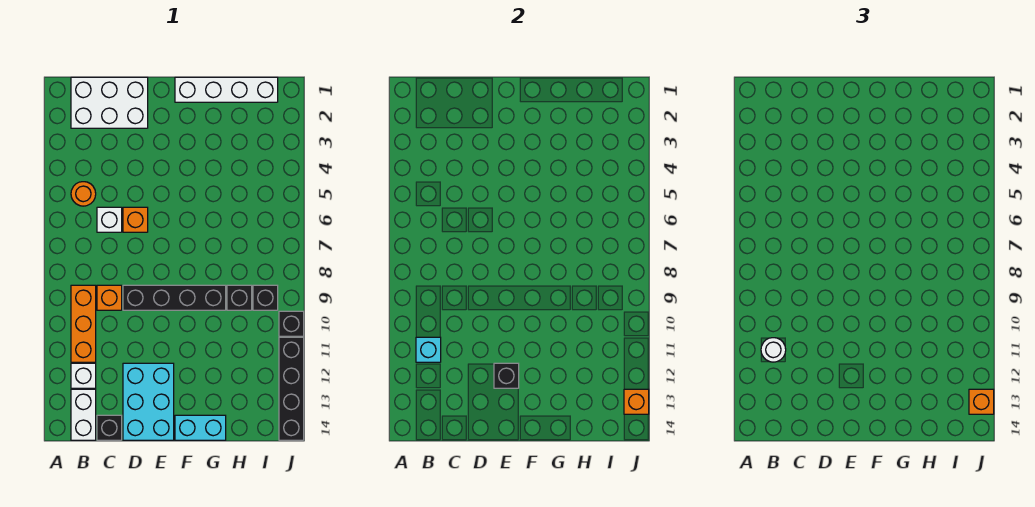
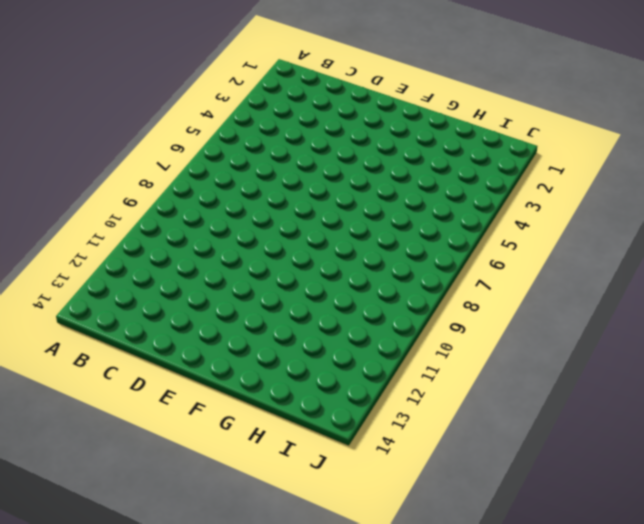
none -> white brick B1:D2 level 1
none -> orange round brick B5 level 1
none -> orange brick B9:B11 level 1

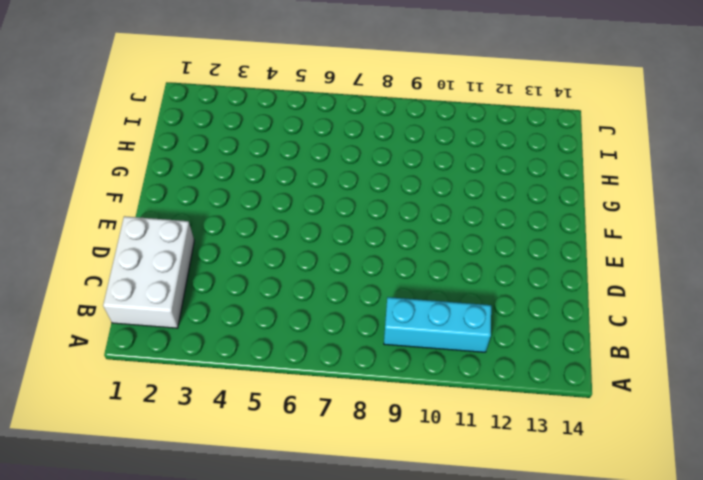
cyan brick B9:B11 level 1 -> orange brick B9:B11 level 1
none -> orange round brick B5 level 1
none -> white brick B12 level 1
none -> white brick B13:B14 level 1

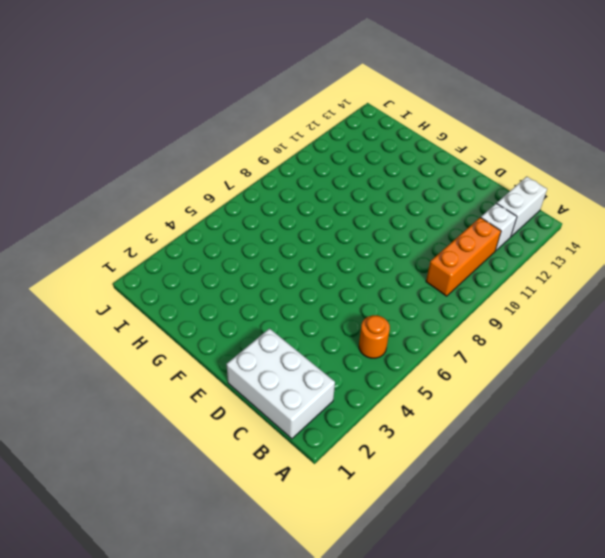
none -> white brick C6 level 1
none -> orange brick C9 level 1
none -> black brick C14 level 1

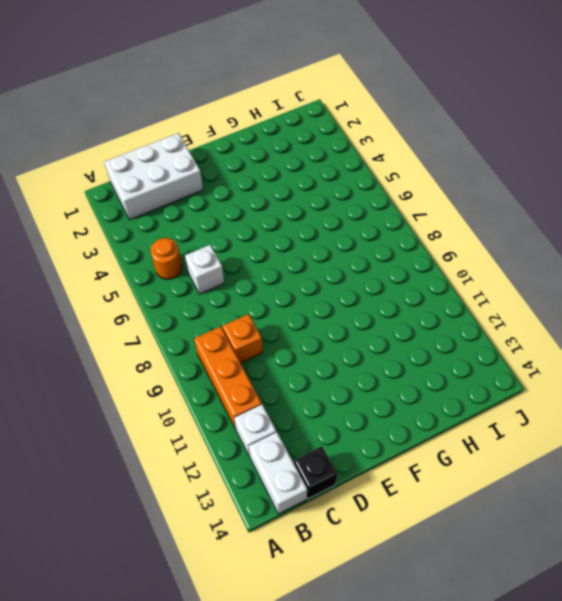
none -> orange brick D6 level 1
none -> black brick D9:G9 level 1
none -> cyan brick D12:E14 level 1

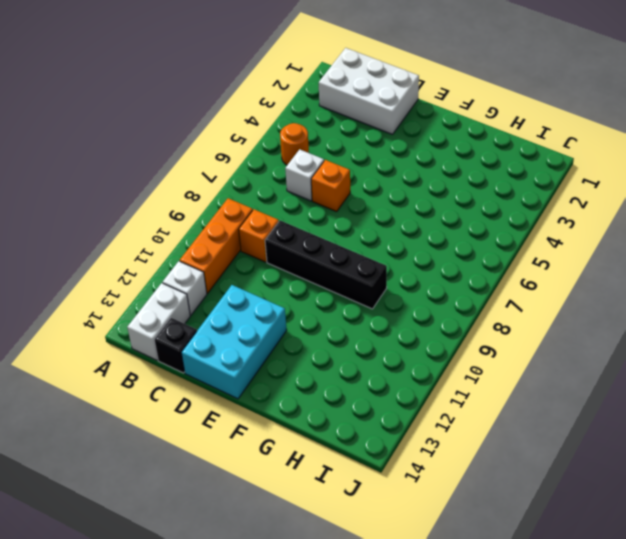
none -> white brick F1:I1 level 1
none -> cyan brick F14:G14 level 1
none -> black brick H9 level 1

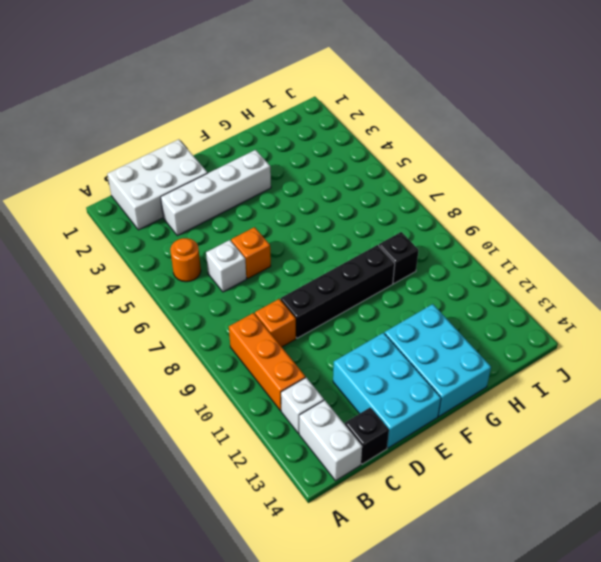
white brick C3:F3 level 1 -> white brick F1:I1 level 1
cyan brick F12:G14 level 1 -> cyan brick F14:G14 level 1
none -> black brick I9 level 1
none -> black brick J10 level 1
none -> black brick J11:J14 level 1

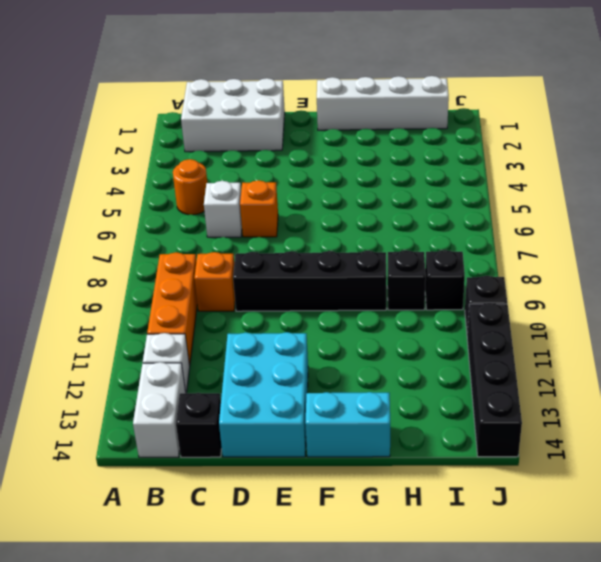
none -> cyan brick B11 level 2
none -> black brick E12 level 2
none -> orange brick J13 level 2

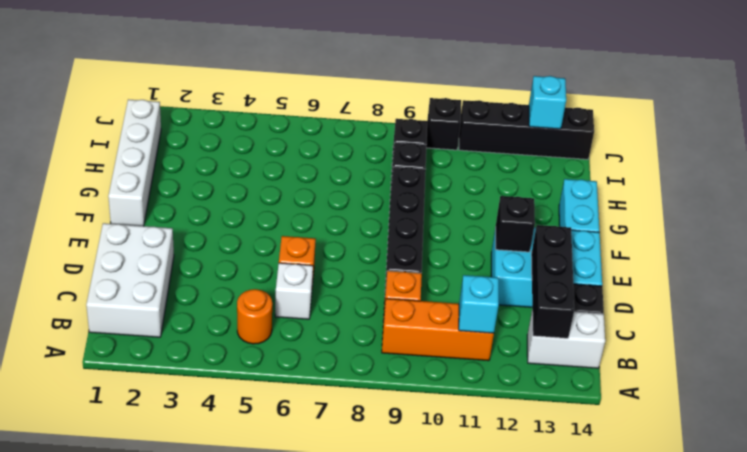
black brick B13:D13 level 2 -> none
cyan brick J13 level 2 -> orange brick J13 level 2
none -> white brick B12 level 1
none -> white round brick B11 level 3
none -> orange brick J13 level 3

